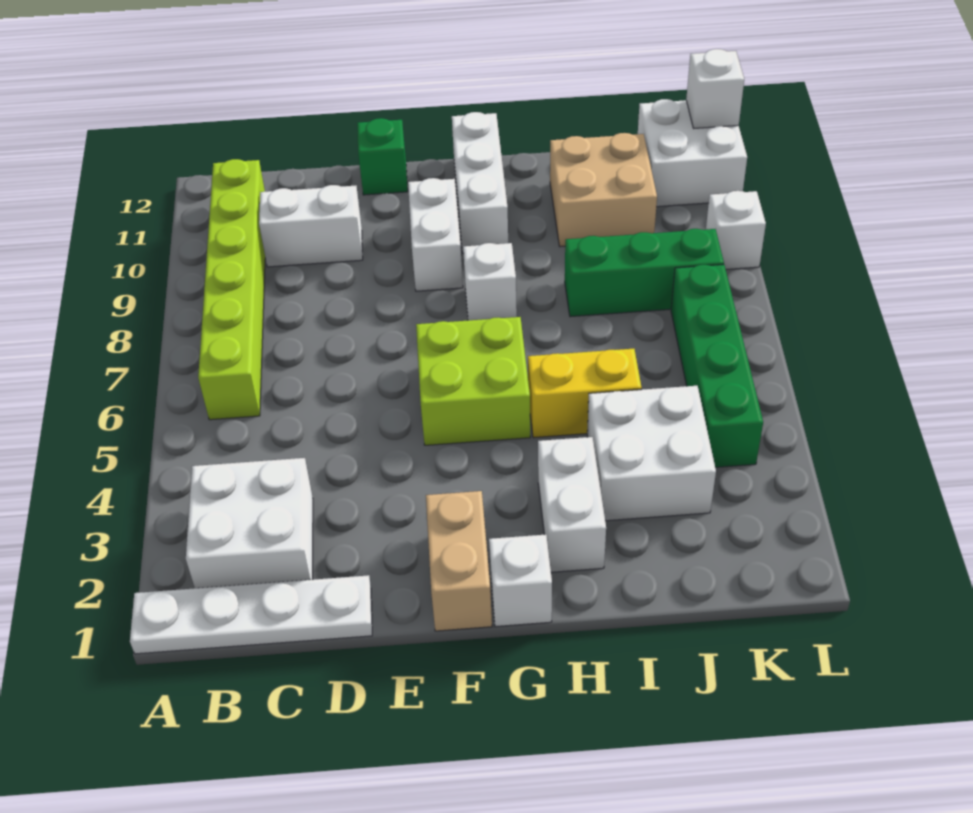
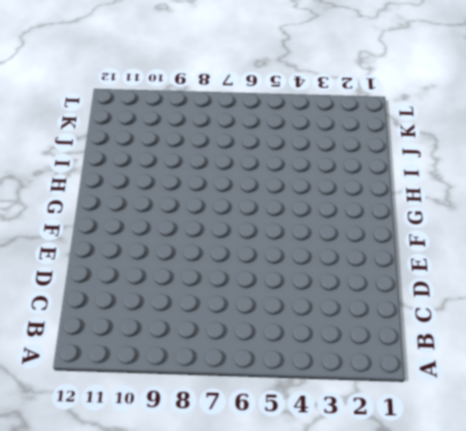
none -> white plate A1:D1 level 1
none -> white brick B2:C3 level 1
none -> lime brick B6:B11 level 1

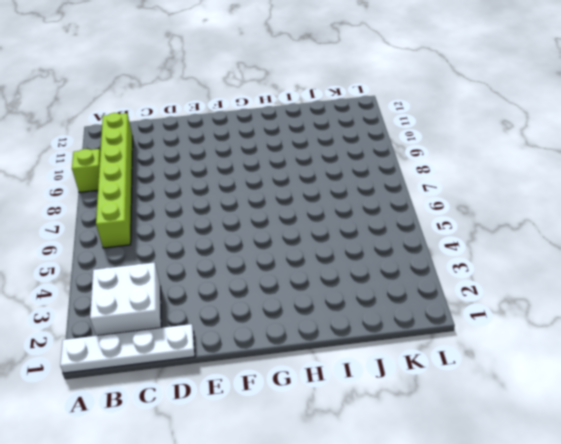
lime brick A9 level 1 -> none
none -> white brick C10:D10 level 1
none -> green brick E12 level 1
none -> tan brick F1:F2 level 1

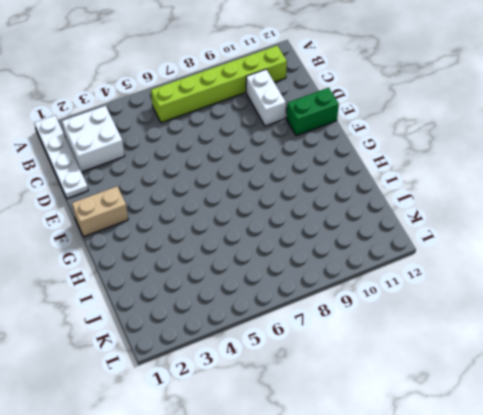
green brick E11:E12 level 1 -> green brick E12 level 1
none -> lime brick F5:G6 level 1
none -> white brick F9:F10 level 1
none -> white brick G1 level 1

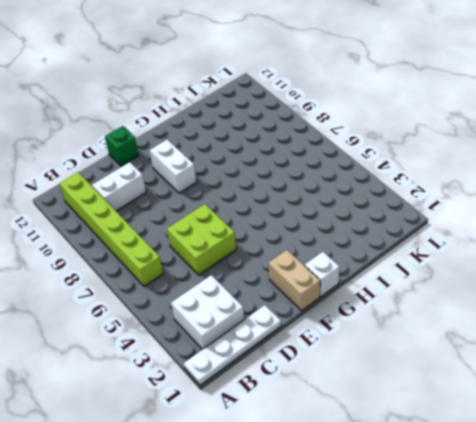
lime brick D5:E6 level 1 -> lime brick F5:G6 level 1
none -> white brick G8 level 1
none -> white brick G10:G12 level 1
none -> white brick H2:H3 level 1

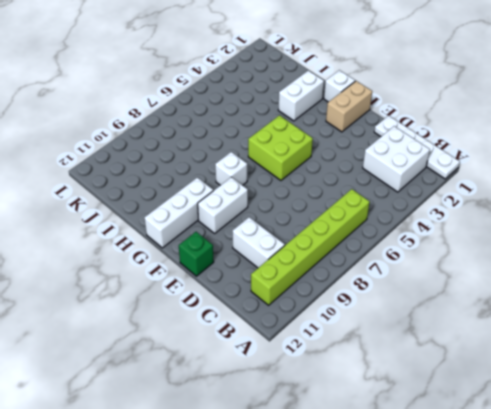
none -> yellow brick H5:I5 level 1
none -> white brick I3:J4 level 1
none -> green brick I8:K8 level 1

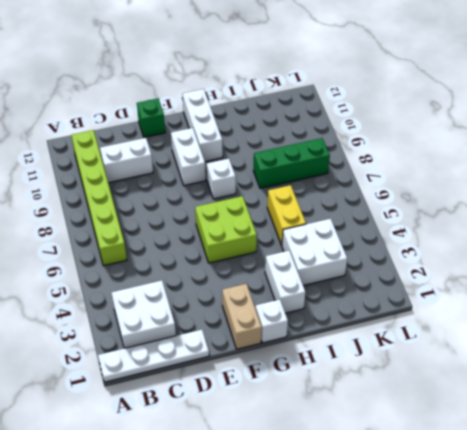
yellow brick I5:I6 level 1 -> yellow brick H5:I5 level 1
none -> tan brick I10:J11 level 1
none -> green brick K4:K7 level 1
none -> white brick K11:L12 level 1

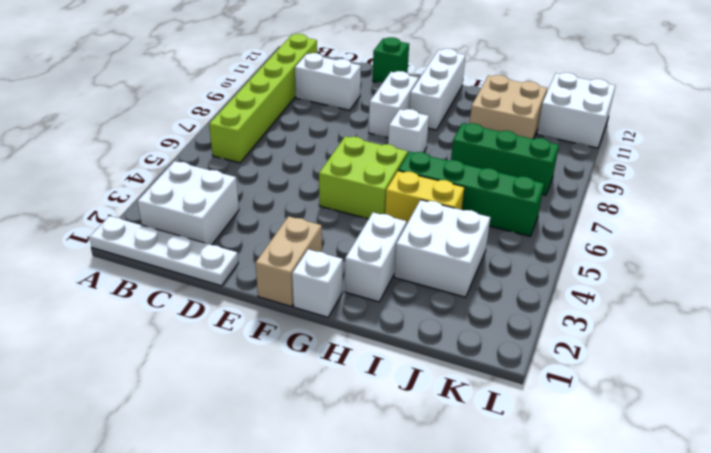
green brick H6:K6 level 1 -> green brick K4:K7 level 1
none -> white brick L9 level 1
none -> white brick L12 level 2

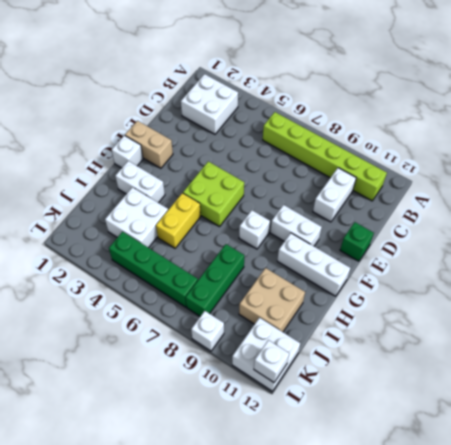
none -> white plate A1:D1 level 1

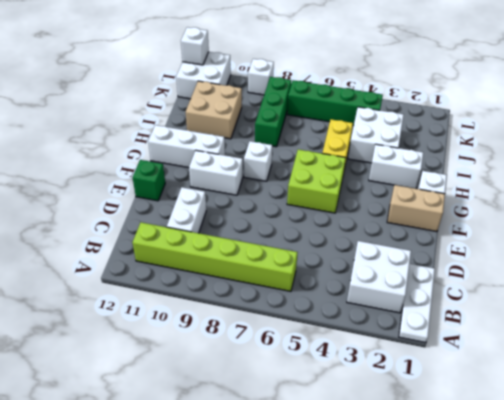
white plate A1:C1 level 1 -> white plate A1:D1 level 1

